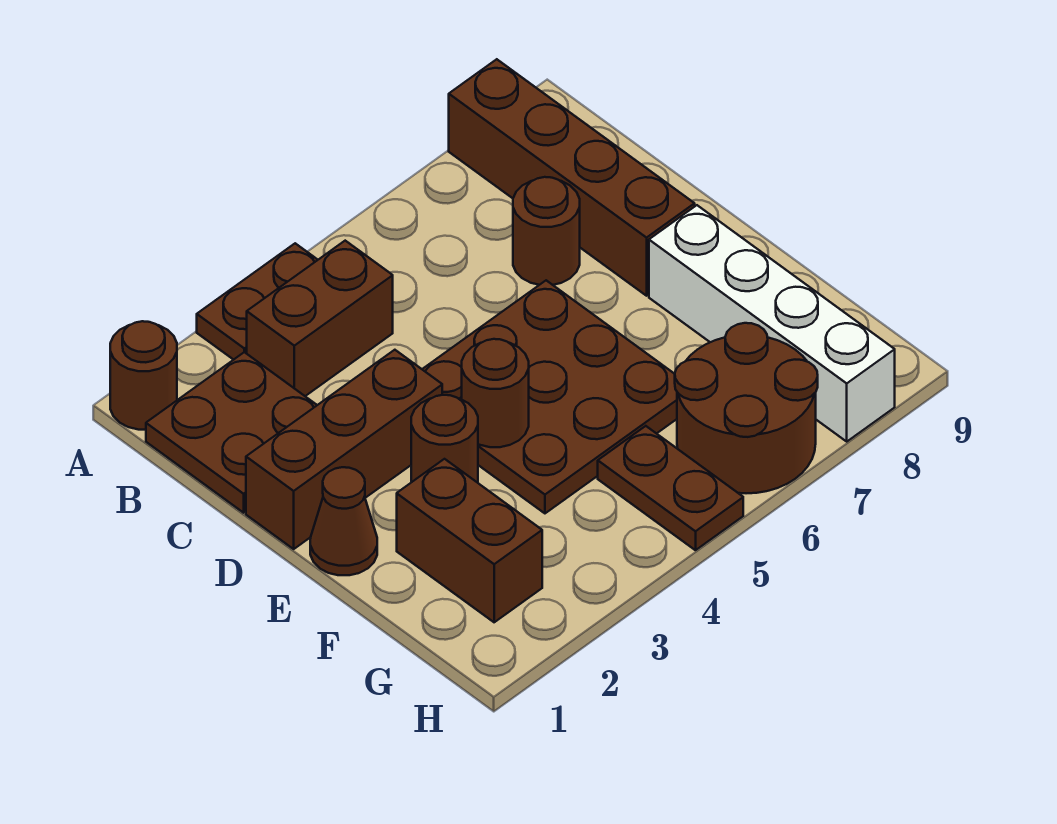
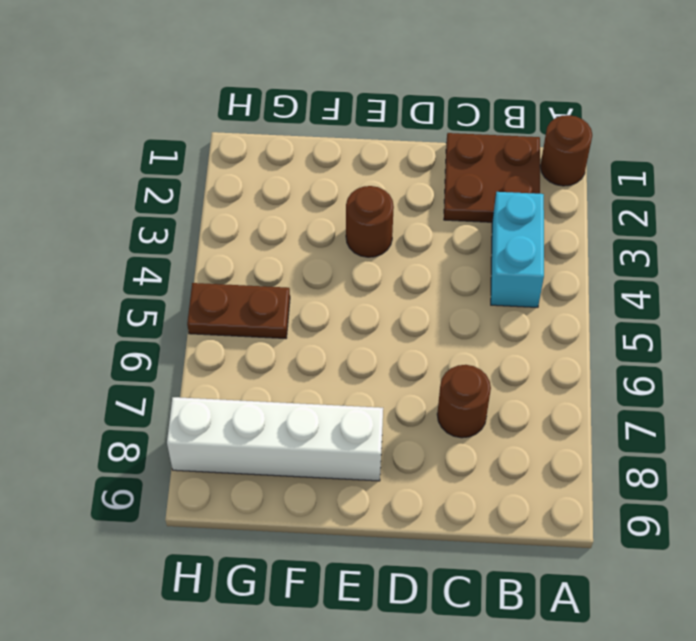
cyan brick B3:B4 level 1 -> brown brick B3:B4 level 1
none -> brown plate A3:A4 level 1
none -> brown brick A8:D8 level 1
none -> brown brick D1:D3 level 1

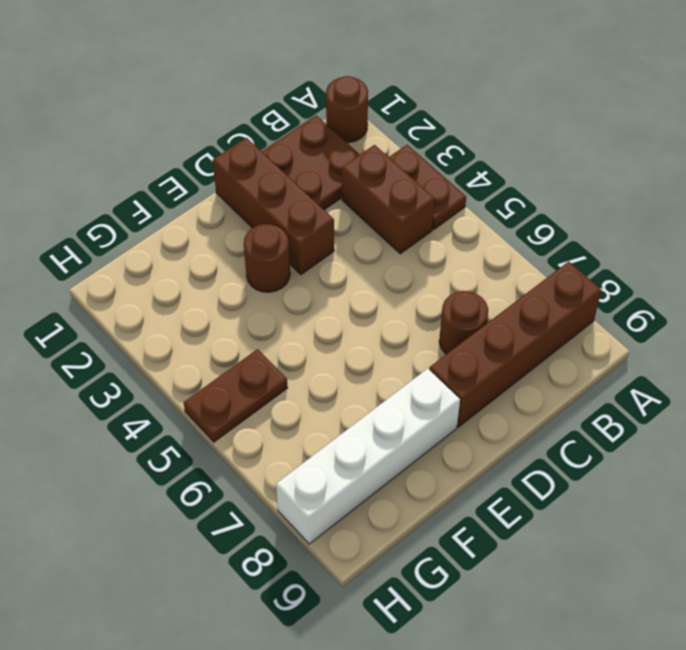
none -> brown plate D4:F6 level 1
none -> brown cone E1 level 1
none -> brown brick F2:G2 level 1

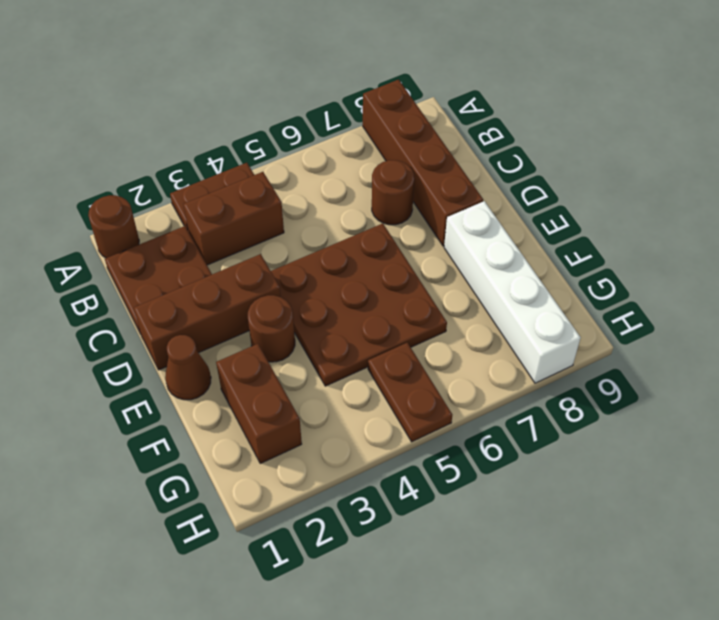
none -> brown round brick G6:H7 level 1
none -> brown round brick E4 level 2

